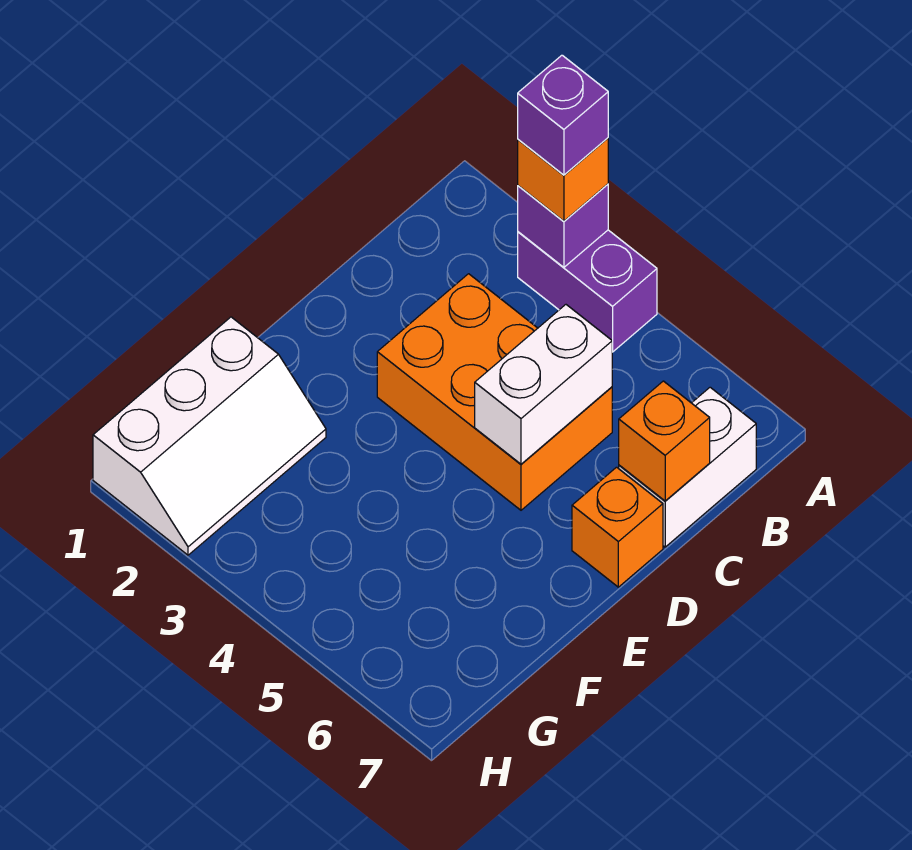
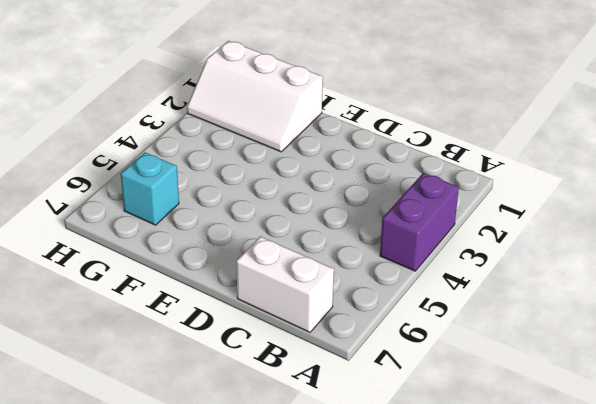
cyan brick G6 level 1 -> none
none -> orange brick C3:D5 level 1
none -> orange brick D7 level 1

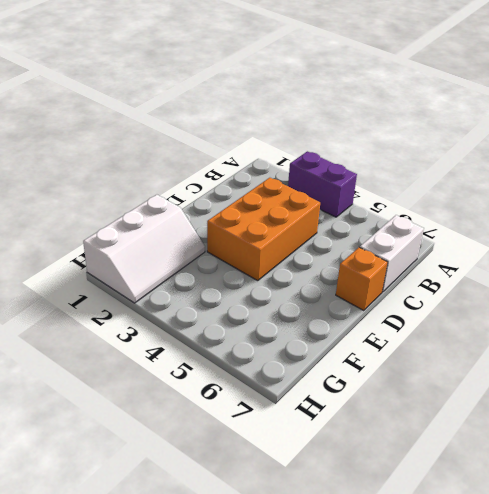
orange brick C3:E4 level 1 -> orange brick C3:D5 level 1
none -> purple brick A3 level 2
none -> white brick C5:D5 level 2

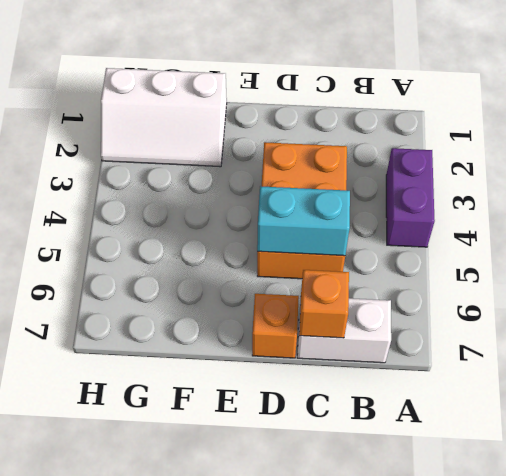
cyan brick C5:D5 level 2 -> white brick C5:D5 level 2
none -> purple brick A3 level 2
none -> orange brick A3 level 3

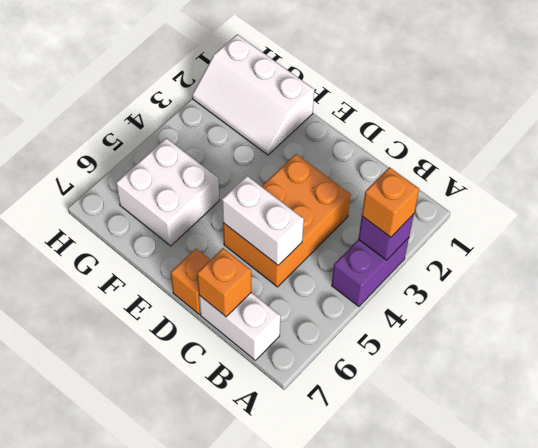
white brick F5:G6 level 1 -> none
none -> purple brick A3 level 4

